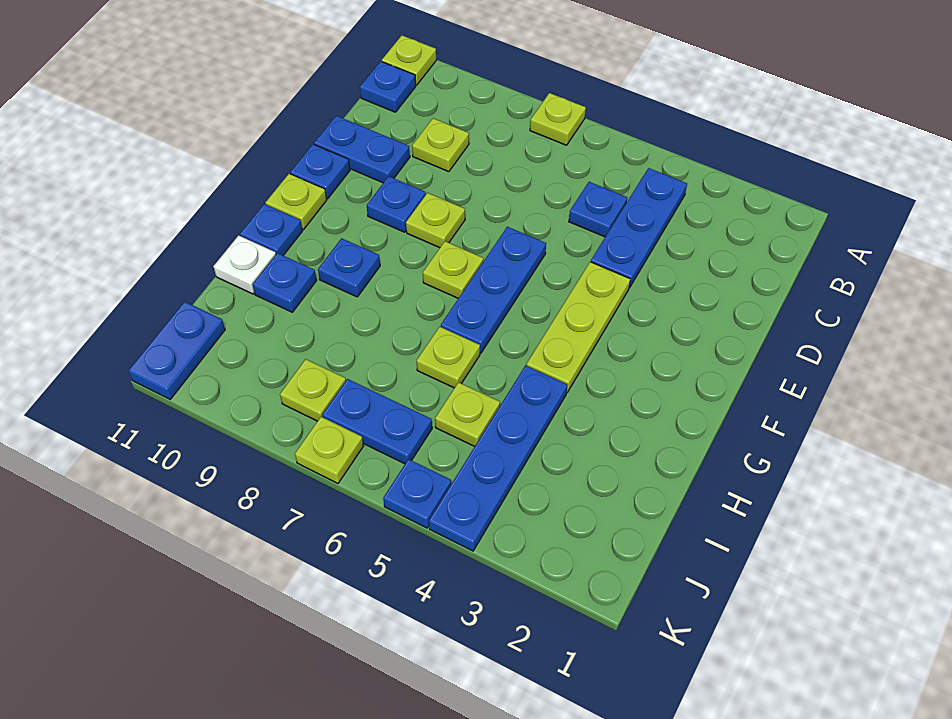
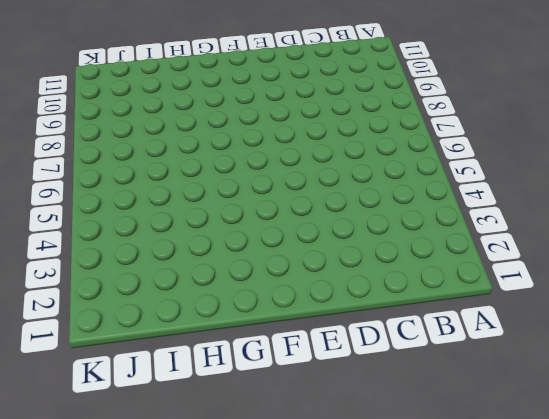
none -> lime plate A7 level 1
none -> lime plate A11 level 1
none -> blue plate B4:D4 level 1

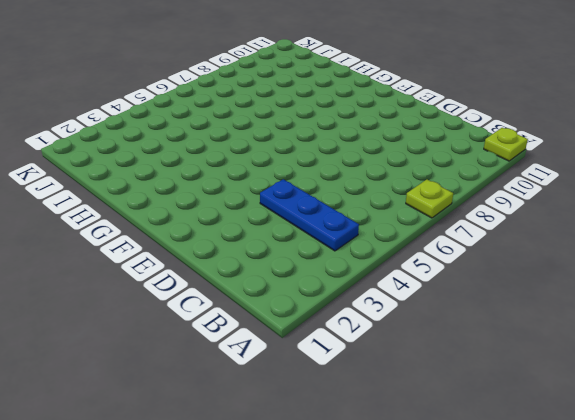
none -> blue plate B11 level 1
none -> blue plate C5 level 1
none -> lime plate C9 level 1

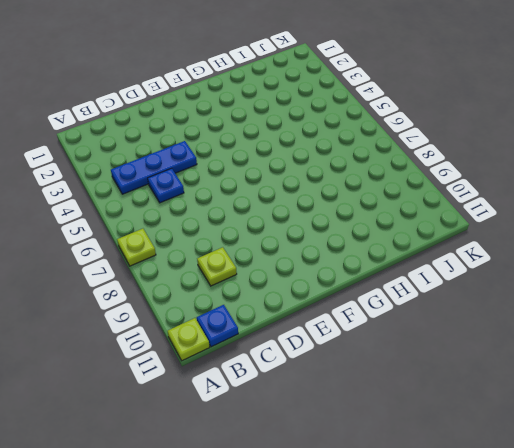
none -> blue plate D10:D11 level 1
none -> lime plate E4:G4 level 1
none -> blue plate E6:G6 level 1

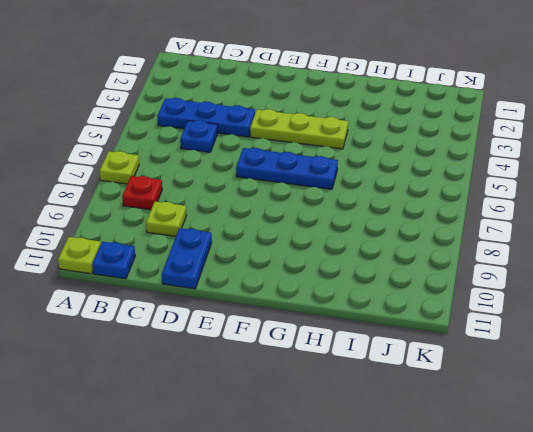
red plate B8 level 1 -> none
none -> lime plate E8 level 1
none -> blue plate E9 level 1
none -> blue plate E11 level 1

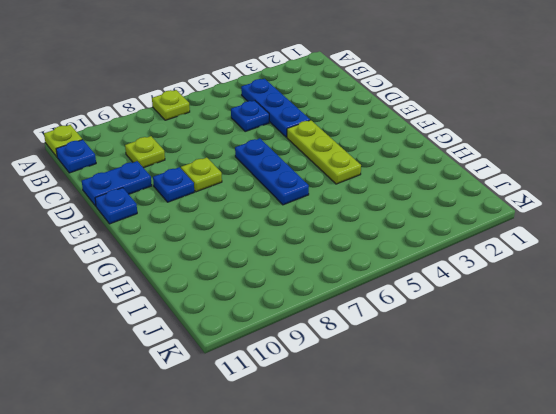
none -> lime plate F7 level 1
none -> lime plate F11 level 1
none -> blue plate G9 level 1

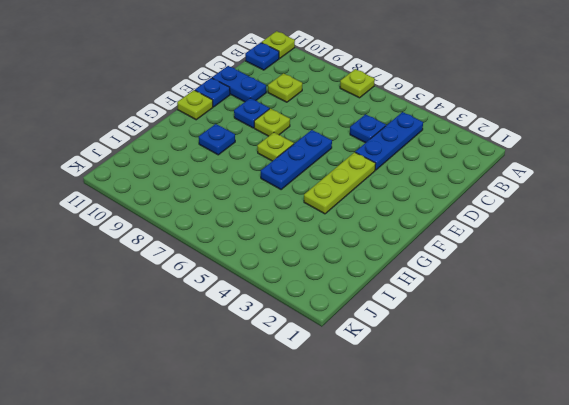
none -> blue plate G11 level 1
none -> blue plate H4:K4 level 1
none -> lime plate H6 level 1

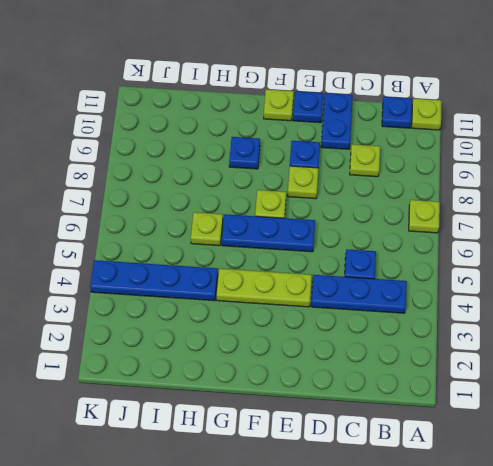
none -> blue plate G11 level 1
none -> blue plate H10 level 1
none -> white plate H11 level 1

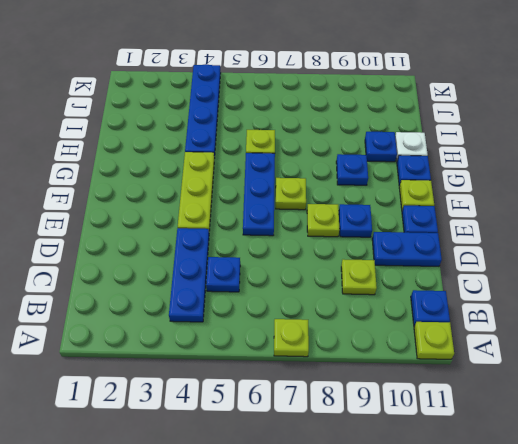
none -> lime plate I5 level 1
none -> blue plate J6:J7 level 1
none -> lime plate J8 level 1

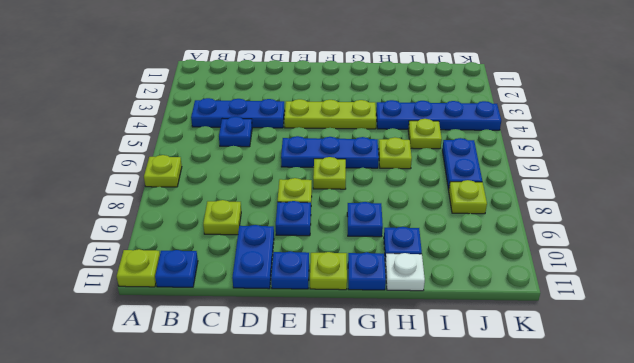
none -> blue plate J11:K11 level 1
none -> blue plate K5 level 1
none -> lime plate K7 level 1

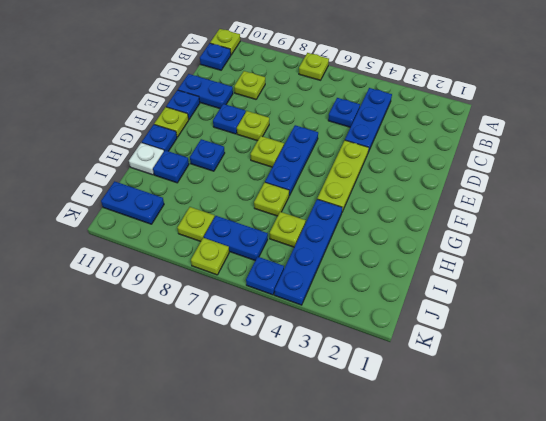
blue plate J10:J11 level 1 -> blue plate J11:K11 level 1

